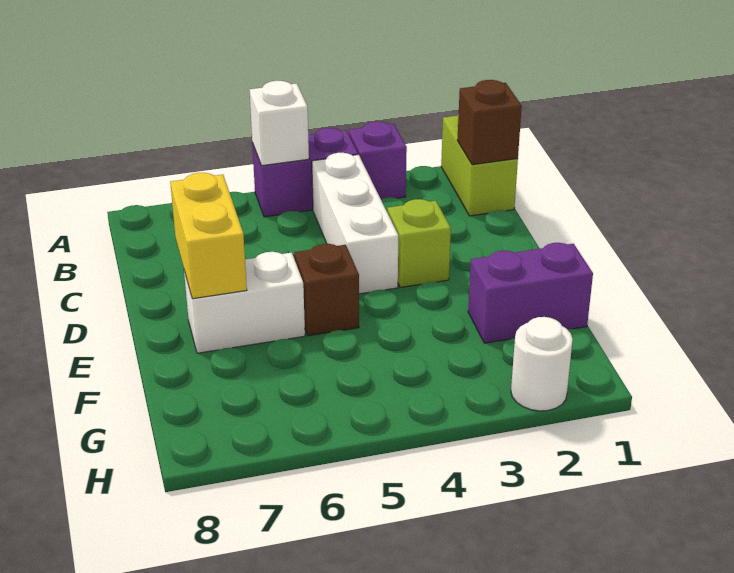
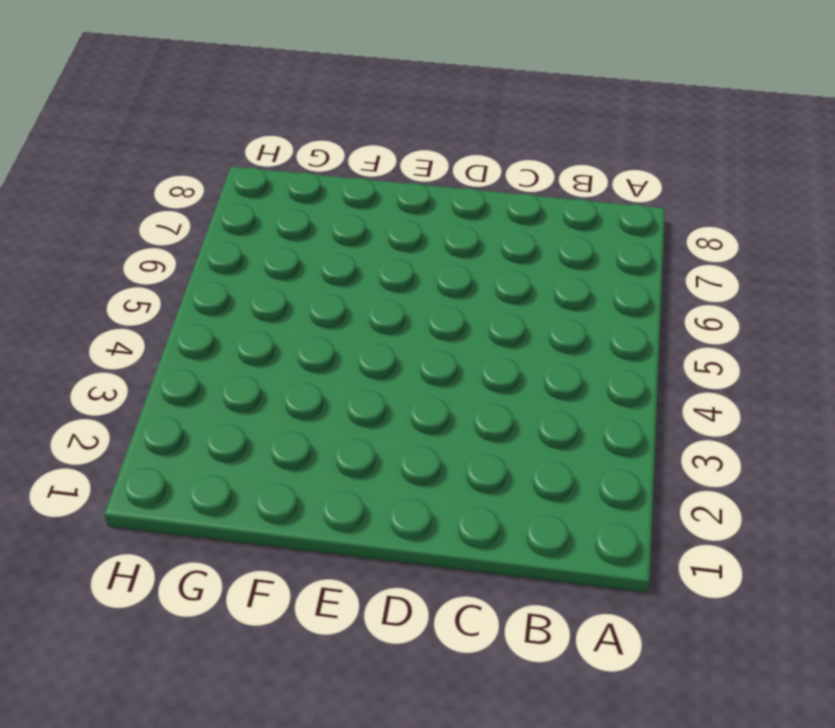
none -> lime brick A1:B1 level 1
none -> purple brick A3 level 1
none -> purple brick A4:A5 level 1

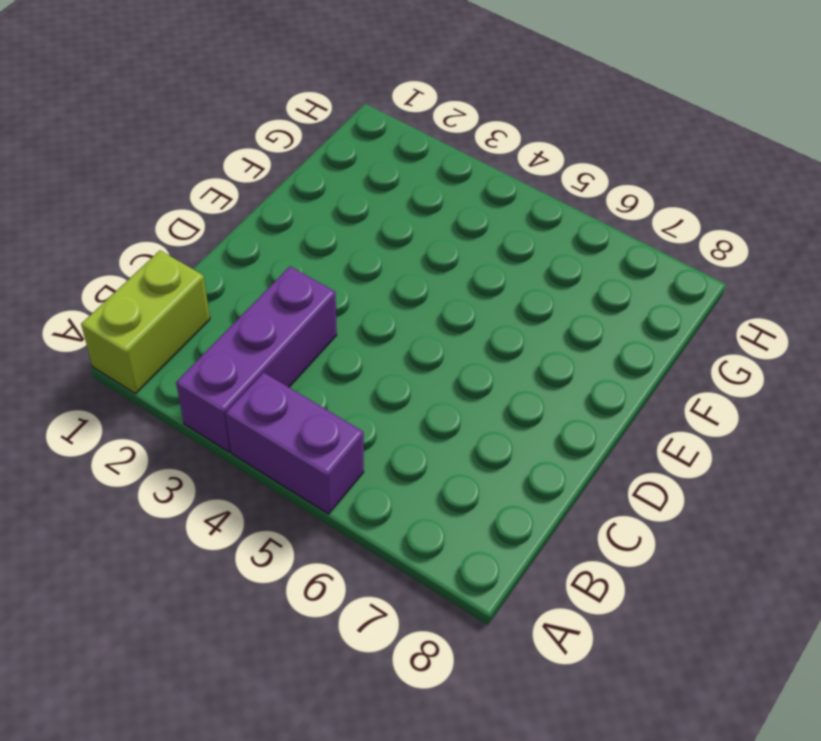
purple brick A3:C3 level 1 -> purple brick A3 level 1
none -> white brick B4:D4 level 1
none -> lime brick D3 level 1
none -> brown brick E5 level 1

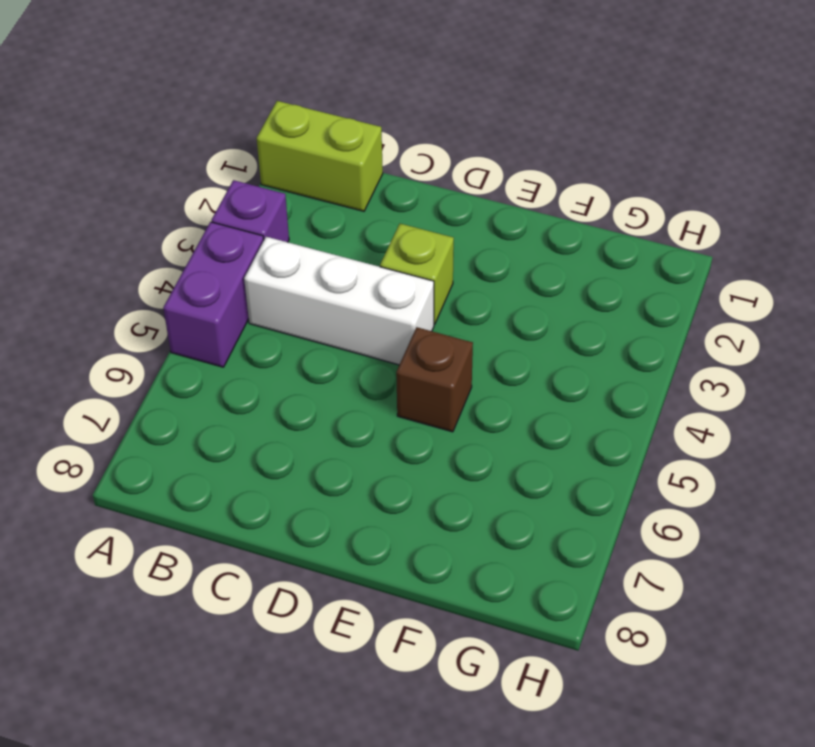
none -> white brick E6:E7 level 1
none -> purple brick F1:F2 level 1
none -> white round brick H2 level 1

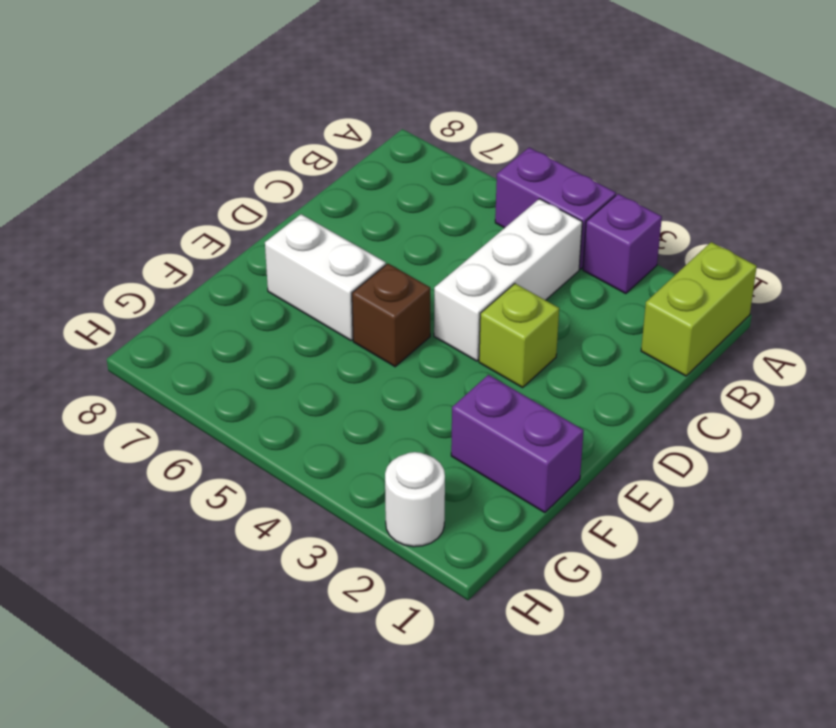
none -> white brick A5 level 2
none -> brown brick B1 level 2
none -> yellow brick D7:E7 level 2

